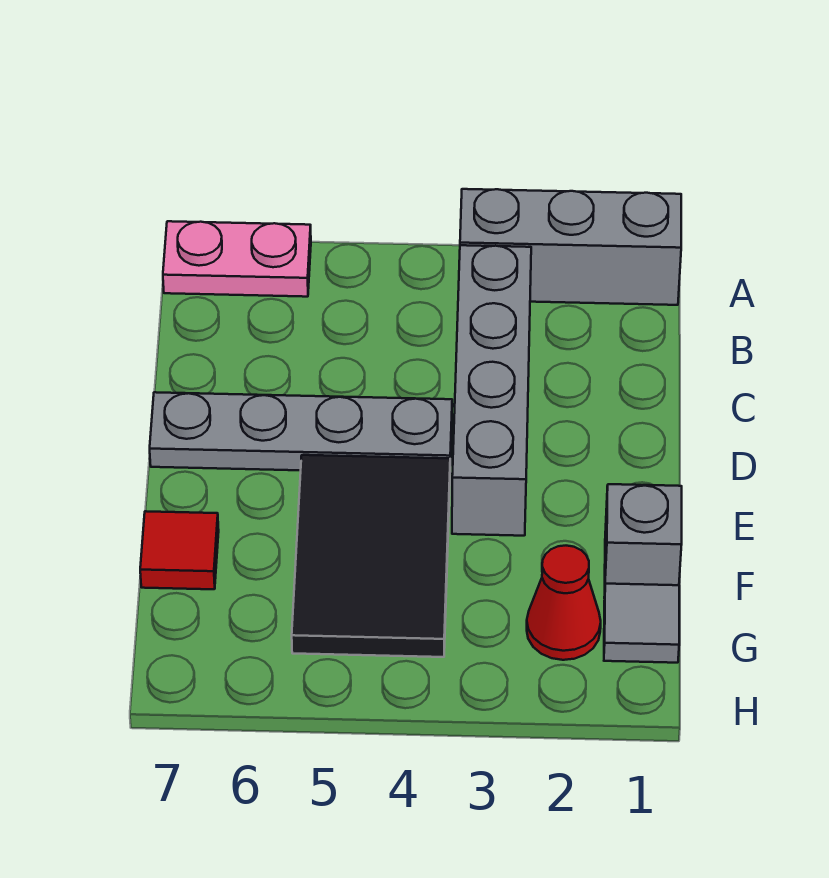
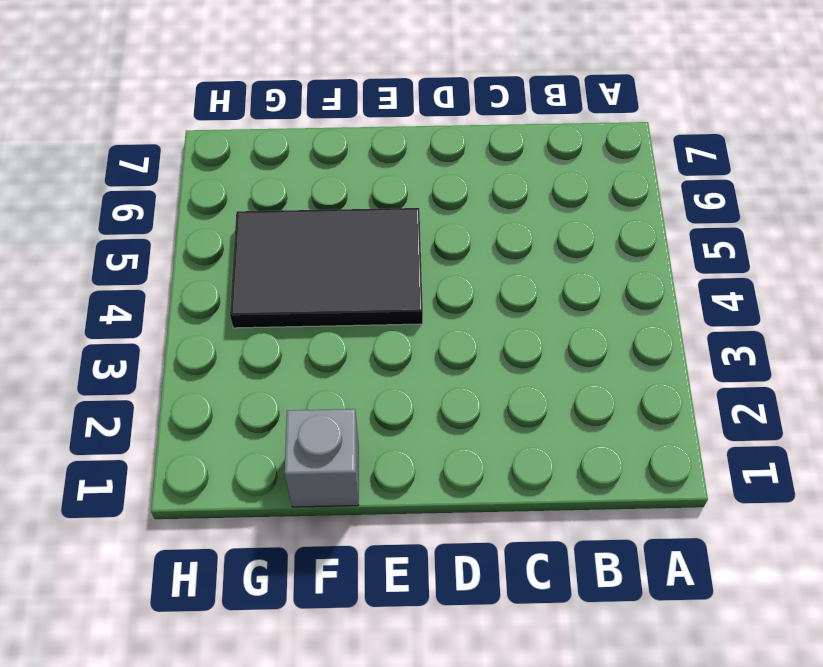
none -> grey brick A1:A3 level 1
none -> pink plate A6:A7 level 1

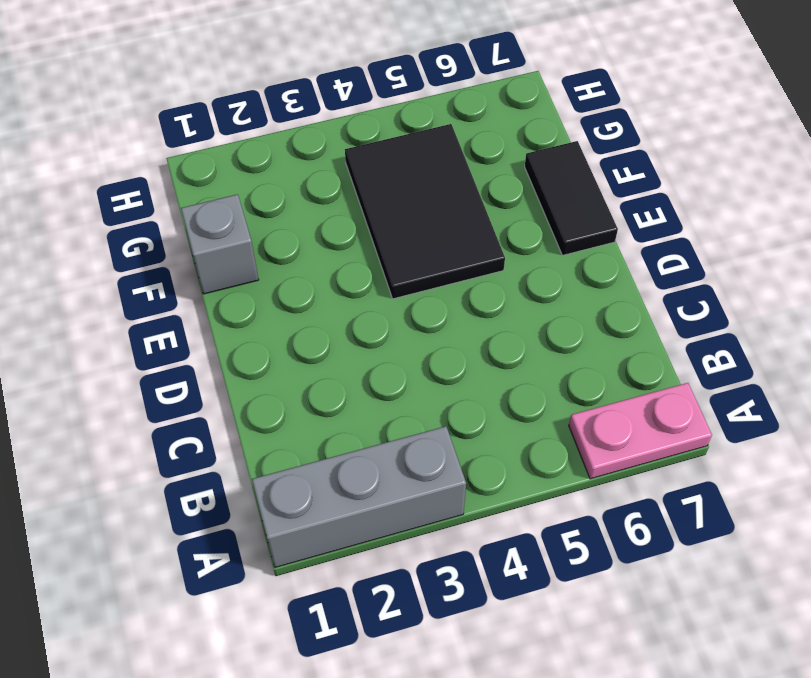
black tile E7:F7 level 1 -> red tile F7 level 1
none -> grey brick B3:E3 level 1
none -> grey plate D4:D7 level 1

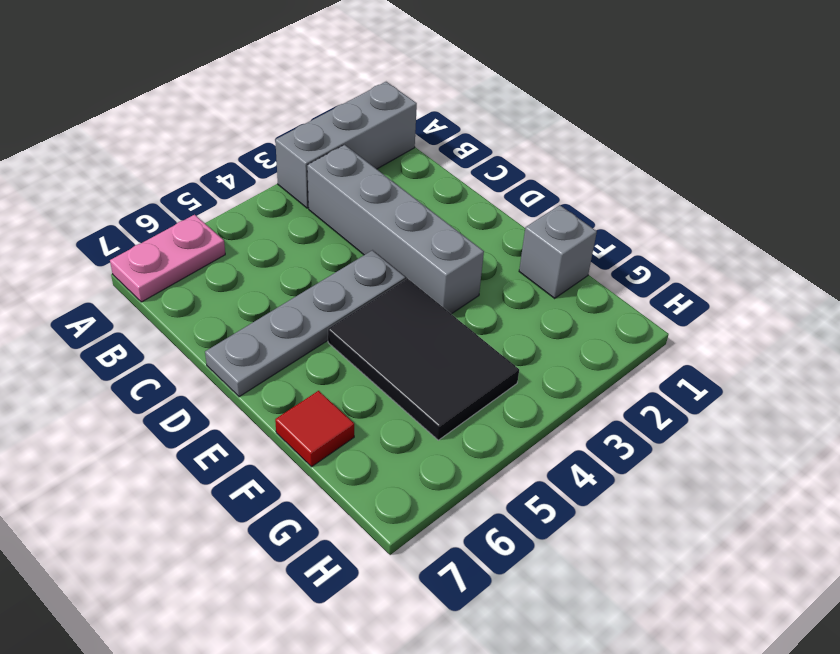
none -> grey tile G1 level 1
none -> red cone G2 level 1

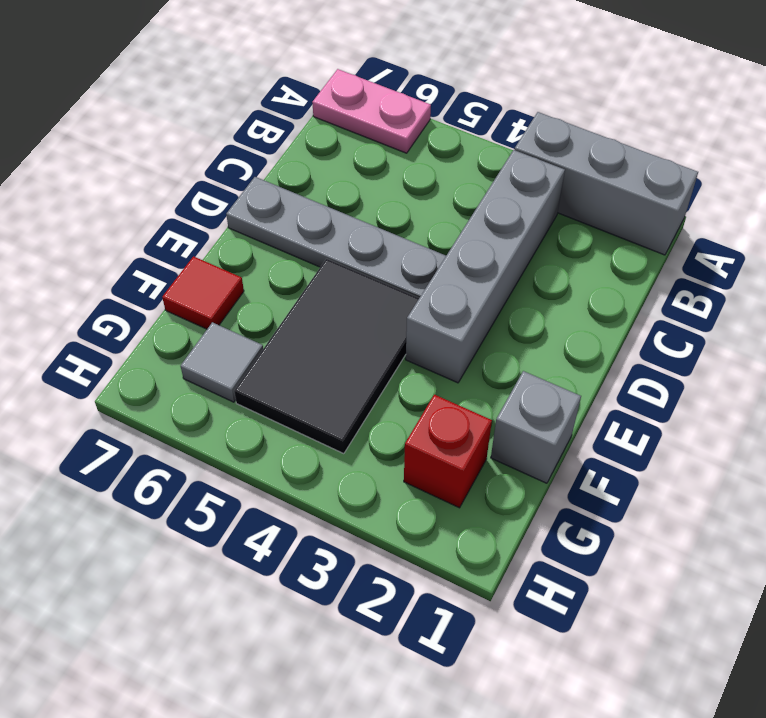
red brick G2 level 1 -> red cone G2 level 1
grey tile G6 level 1 -> grey tile G1 level 1

